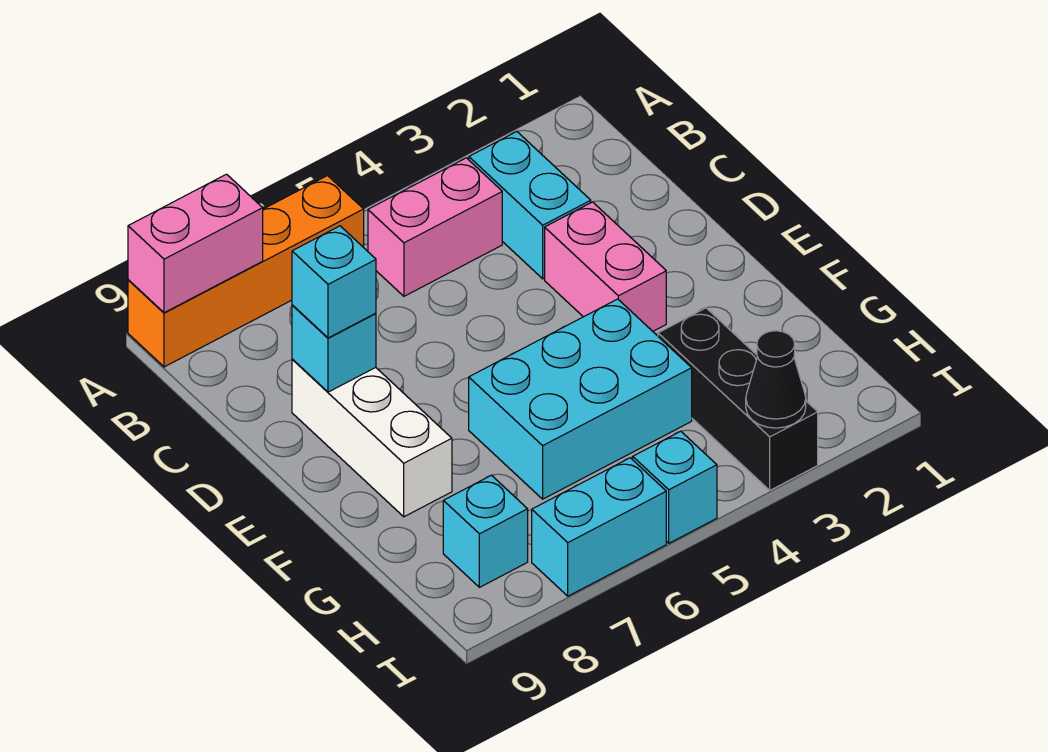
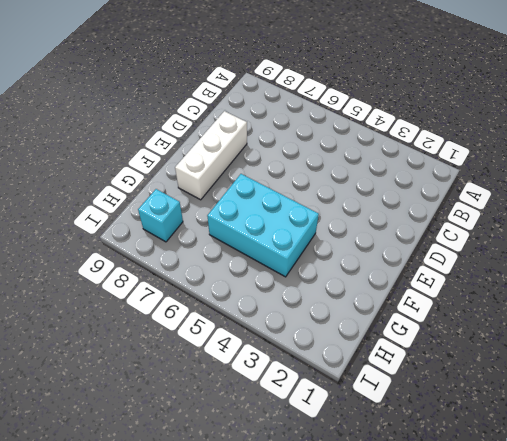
none -> orange brick A6:A9 level 1
none -> cyan brick B3:C3 level 1
none -> pink brick B4:B5 level 1

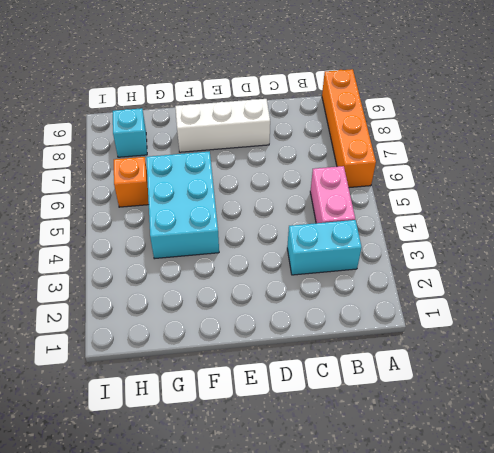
orange brick H6 level 1 -> none
none -> pink brick D3:E3 level 1
none -> black brick G3:I3 level 1
none -> cyan brick I5 level 1

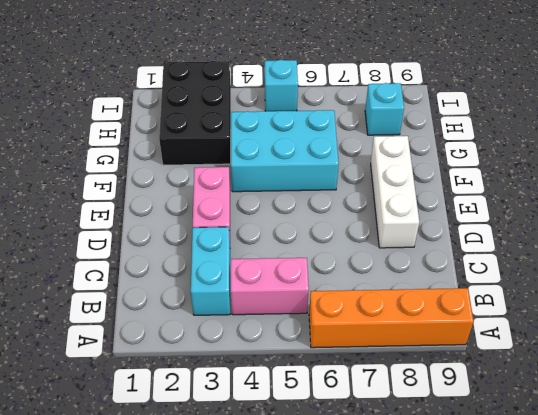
black brick G2:I3 level 1 -> black brick G3:I3 level 1
none -> cyan brick I6:I7 level 1
none -> pink brick A8:A9 level 2
none -> cyan brick D8 level 2

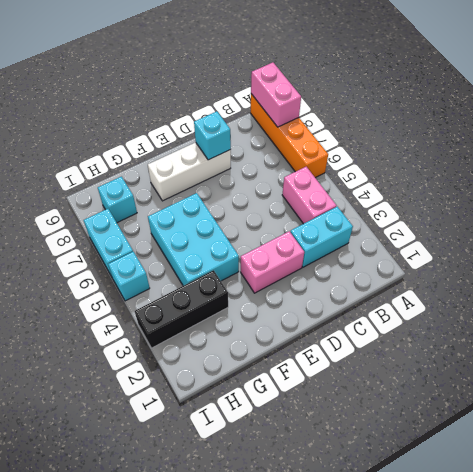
none -> black cone I3 level 2
none -> cyan brick D8 level 3

